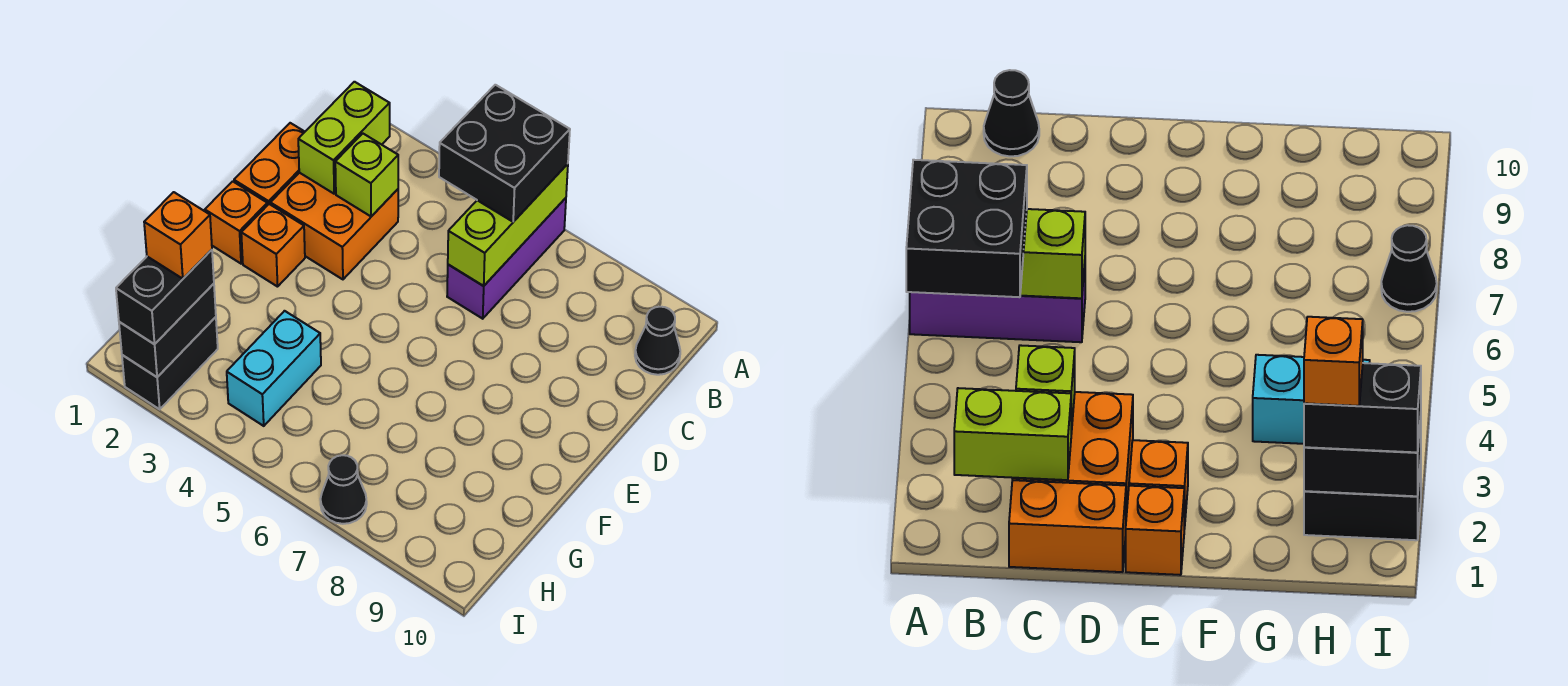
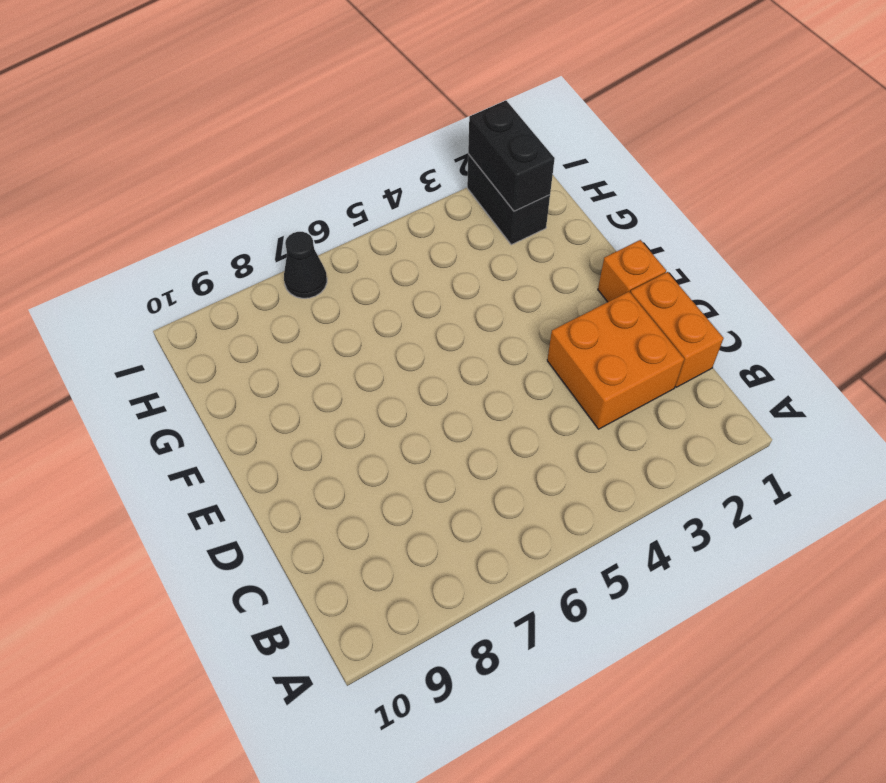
none -> purple brick A6:C6 level 1
none -> black cone B10 level 1
none -> orange brick E2 level 1

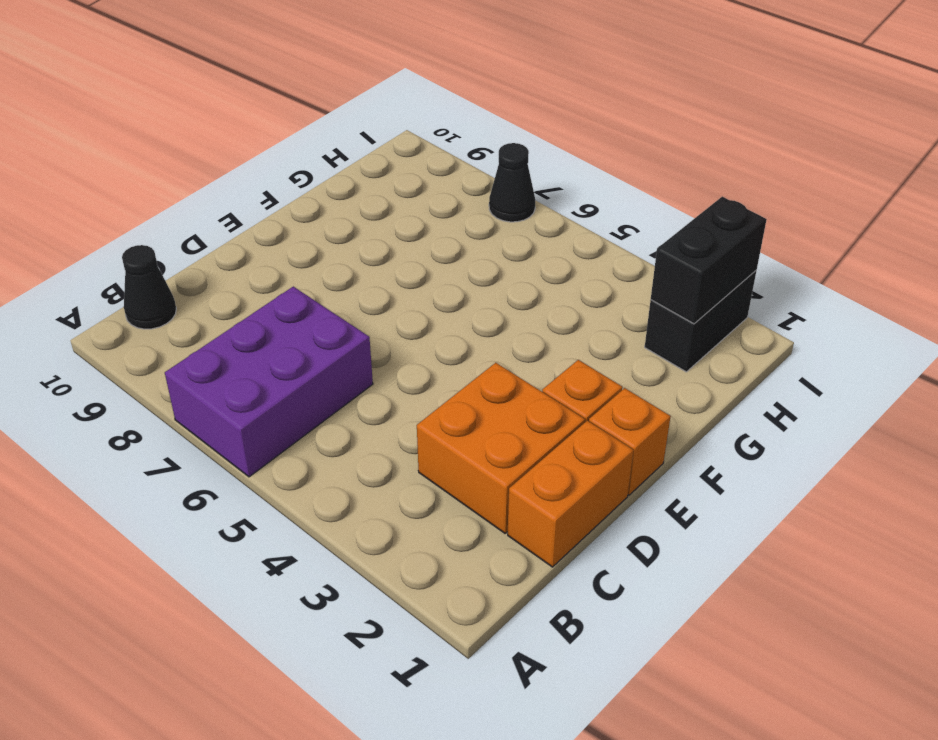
purple brick A6:C7 level 1 -> purple brick A6:C6 level 1
none -> cyan brick G4:H4 level 1
none -> lime brick A6:C6 level 2
none -> lime brick B2:C2 level 2

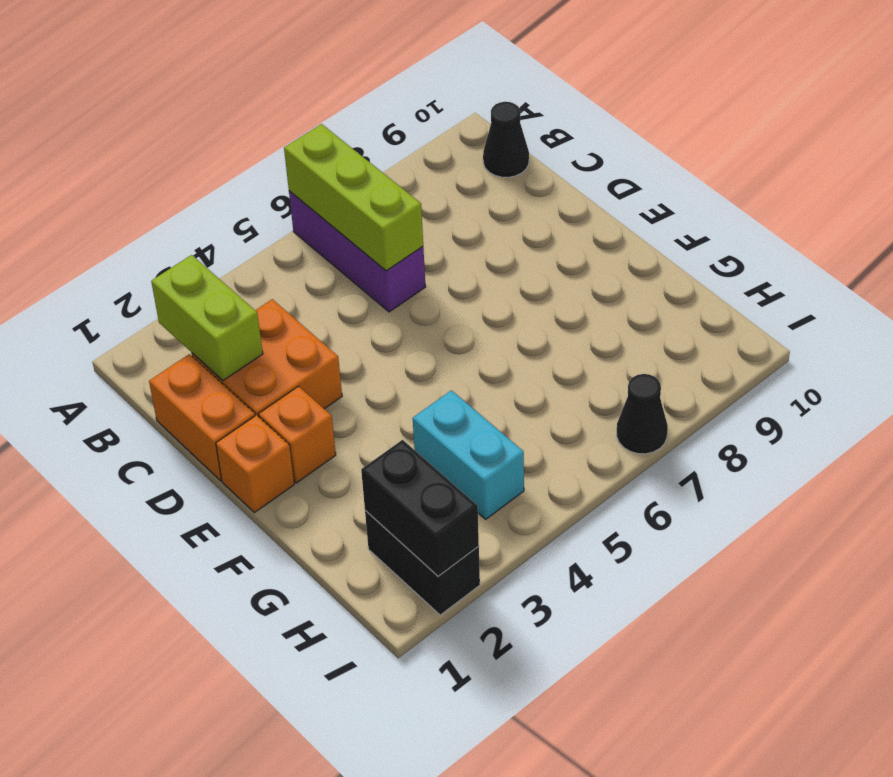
none -> lime brick C3 level 2
none -> black brick A5:B6 level 3
none -> black brick H2:I2 level 3

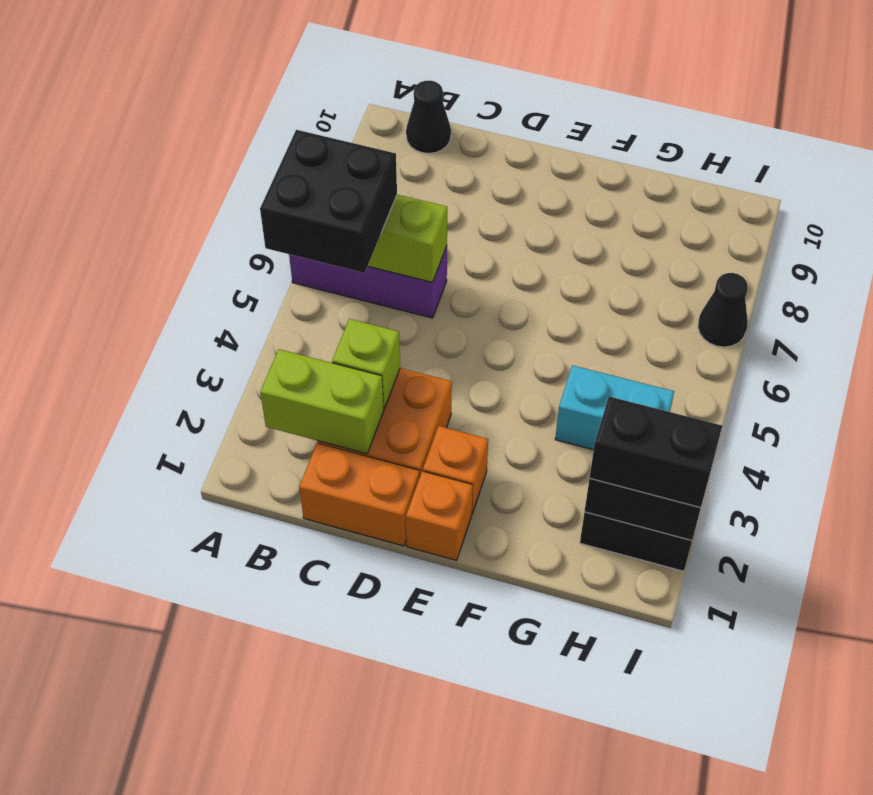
none -> orange brick H2 level 4

